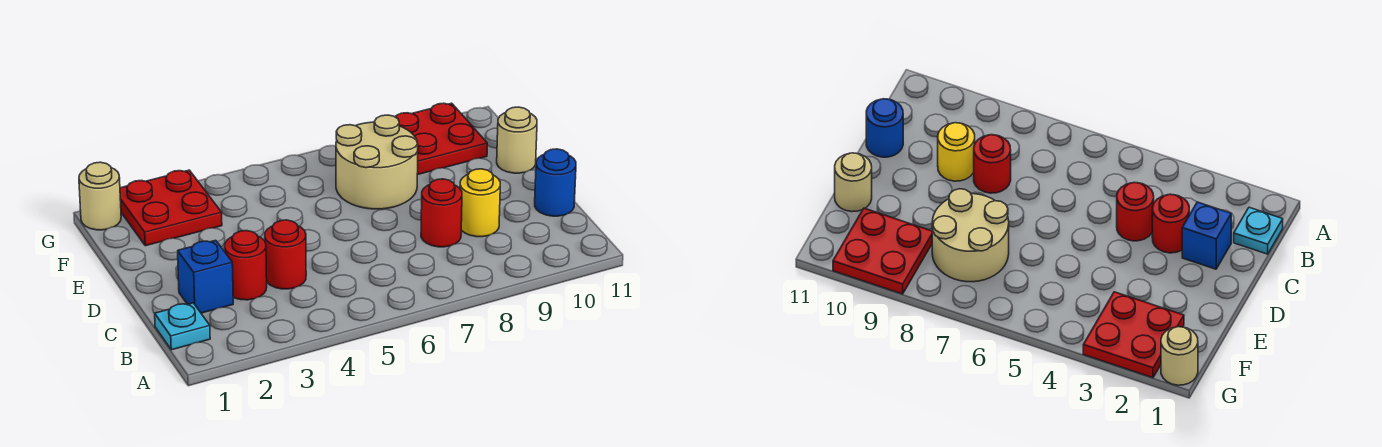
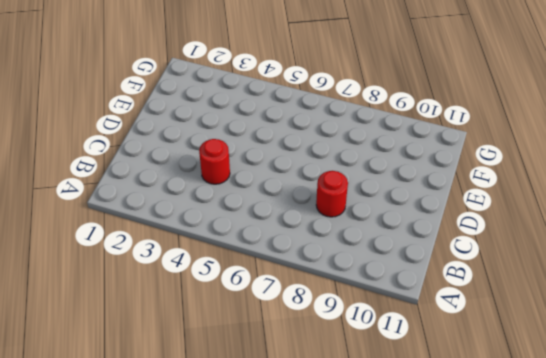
none -> cyan plate B1 level 1
none -> blue brick C2 level 1
none -> red round brick C3 level 1

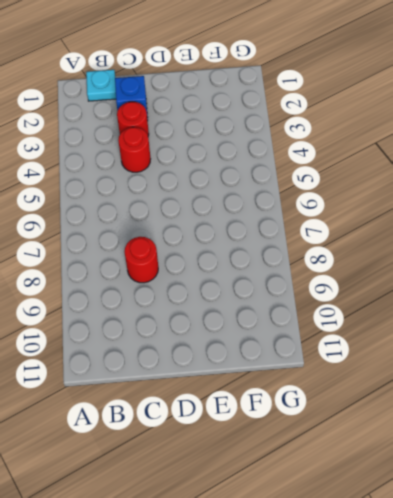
none -> yellow round brick C9 level 1
none -> blue round brick C11 level 1
none -> tan round brick E7:F8 level 1

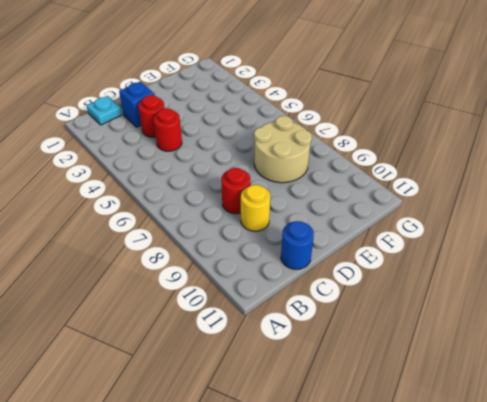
none -> tan round brick E11 level 1
none -> red plate F2:G3 level 1
none -> red plate F9:G10 level 1

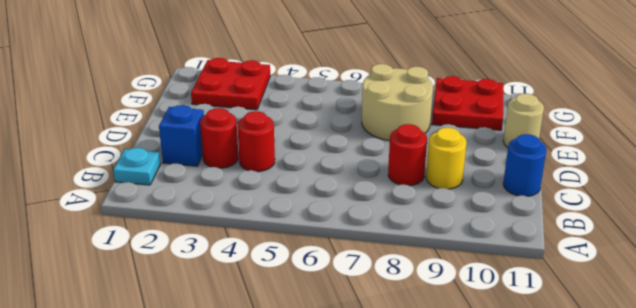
none -> tan round brick G1 level 1

